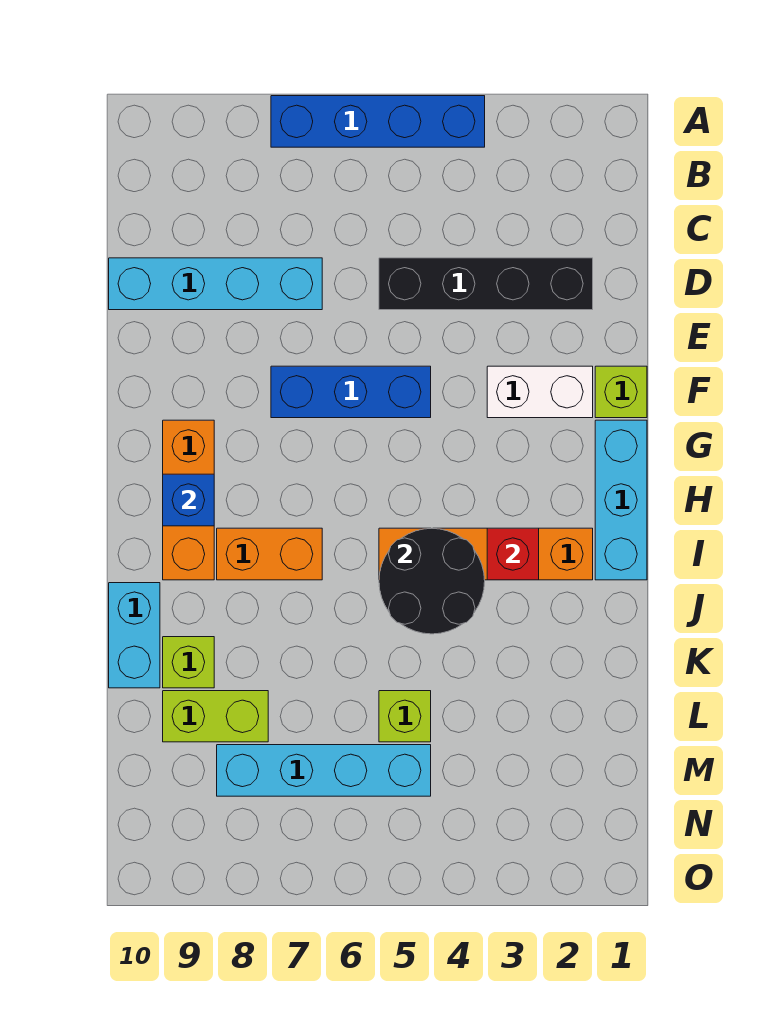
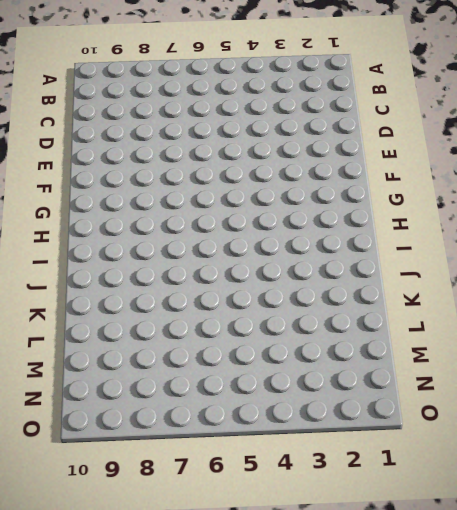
none -> blue brick A4:A7 level 1
none -> black brick D2:D5 level 1
none -> cyan brick D7:D10 level 1

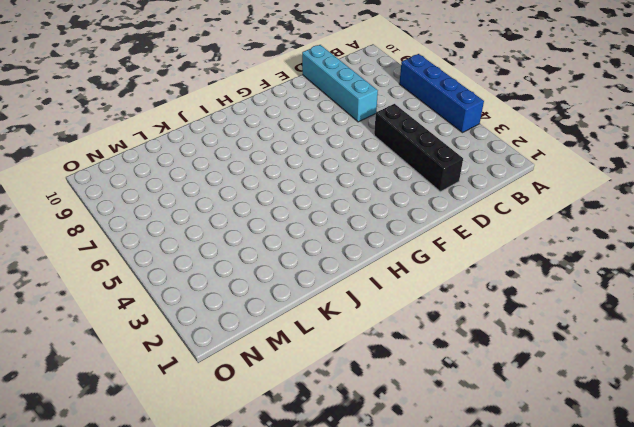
none -> lime brick F1 level 1
none -> white brick F2:F3 level 1
none -> blue brick F5:F7 level 1

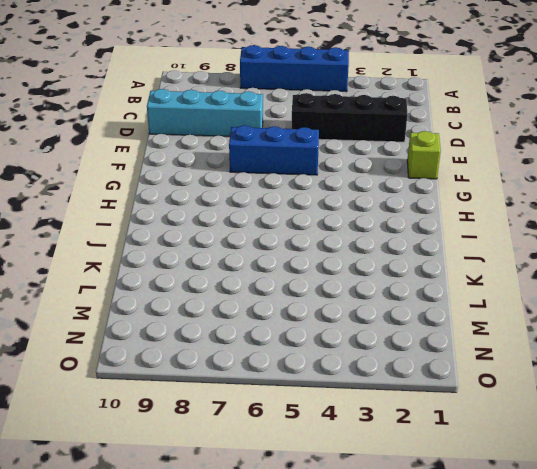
none -> white brick F2:F3 level 1
none -> cyan brick G1:I1 level 1
none -> orange brick G9:I9 level 1

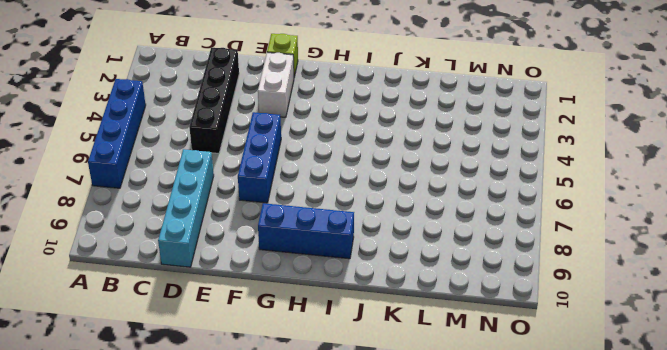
blue brick G9:I9 level 1 -> orange brick G9:I9 level 1
none -> cyan brick G1:I1 level 1
none -> orange brick I2:I5 level 1
none -> orange brick I7:I8 level 1

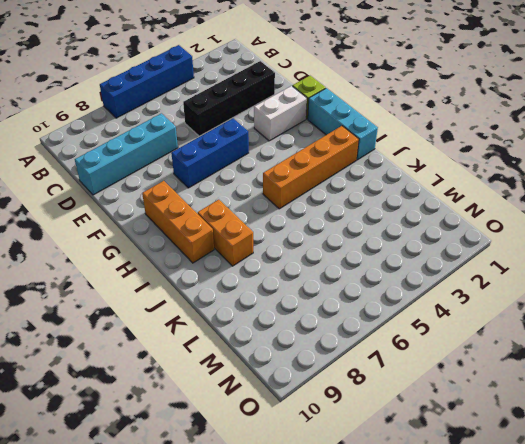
orange brick I8:J8 level 1 -> orange brick I7:I8 level 1
none -> cyan brick J10:K10 level 1
none -> lime brick K9 level 1
none -> lime brick L5 level 1

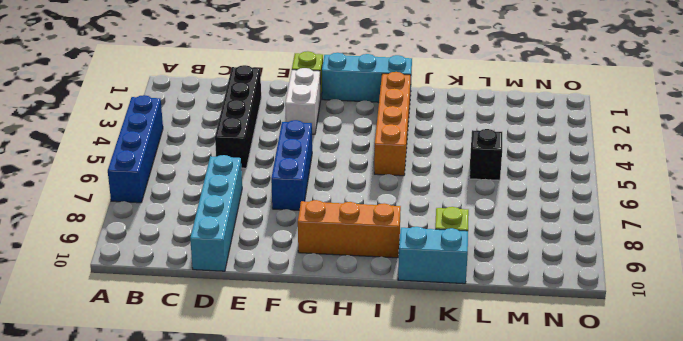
black brick L5 level 1 -> lime brick L5 level 1
none -> orange brick I7:I8 level 1
none -> lime brick L8:L9 level 1
none -> cyan brick M5:M8 level 1

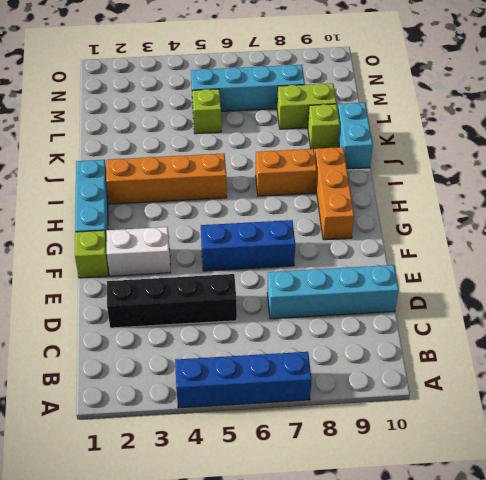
none -> blue brick H9 level 2
none -> red brick I3 level 2
none -> black round brick I4:J5 level 2

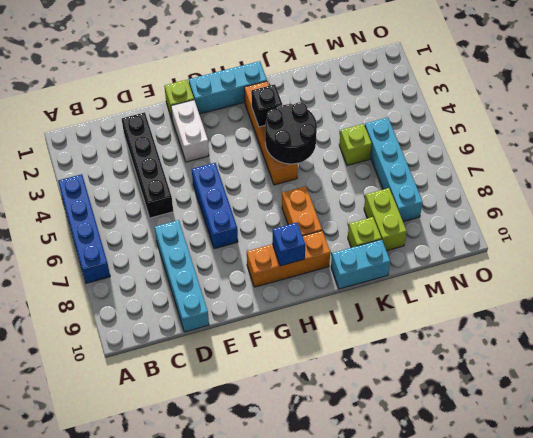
black brick I3 level 2 -> red brick I3 level 2

